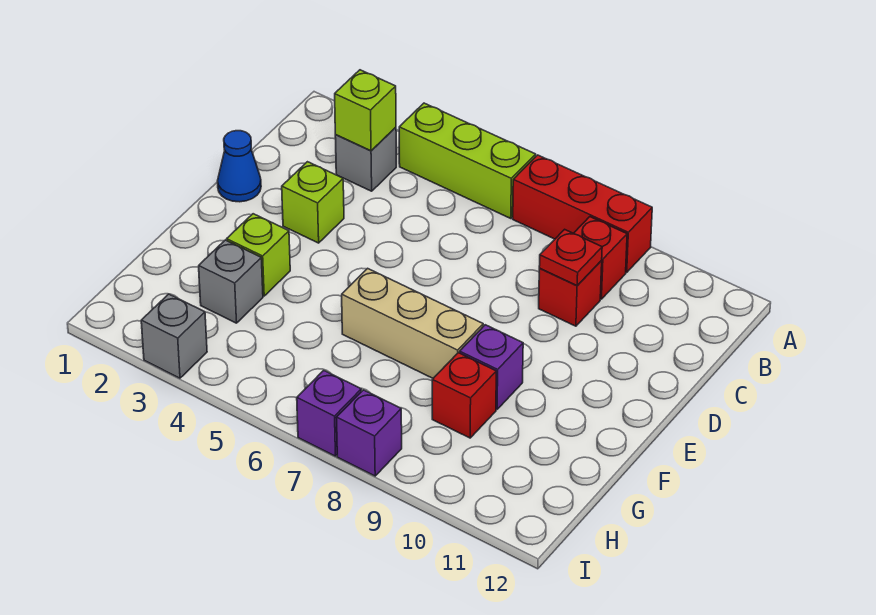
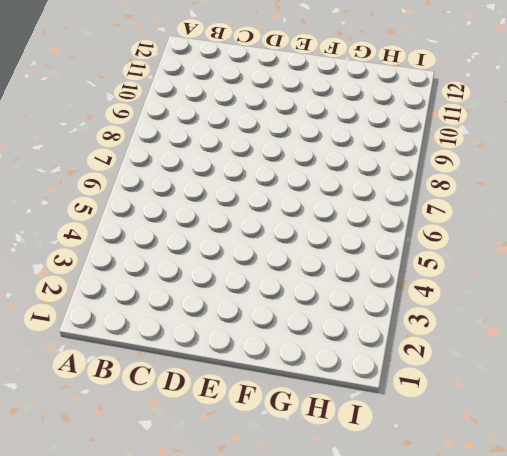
none -> lime brick A4:A6 level 1
none -> red brick A7:A9 level 1
none -> grey brick B3 level 1

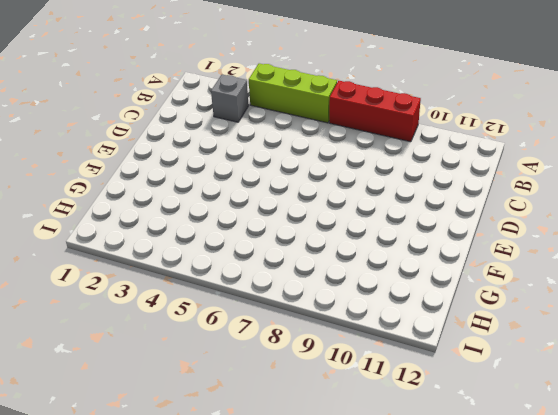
none -> red brick B9 level 1
none -> red brick C9 level 1
none -> blue cone D1 level 1

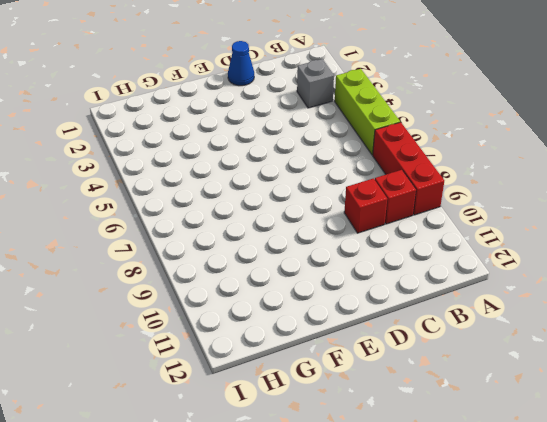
none -> lime brick D3 level 1
none -> lime brick F3 level 1
none -> tan brick F6:F8 level 1

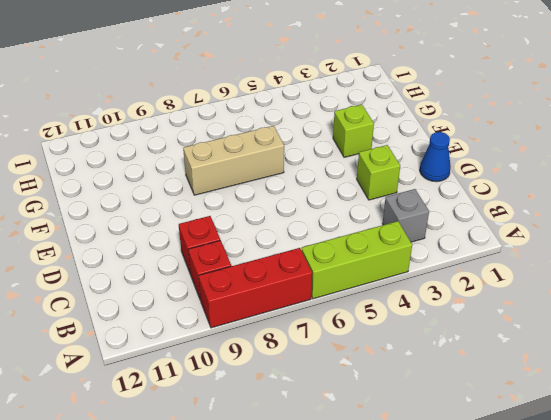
none -> purple brick F9 level 1
none -> grey brick G3 level 1
none -> red brick G9 level 1

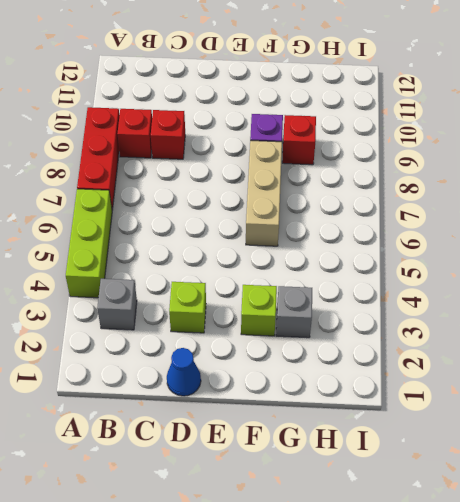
none -> grey brick I3 level 1
none -> purple brick I7 level 1
none -> purple brick I8 level 1

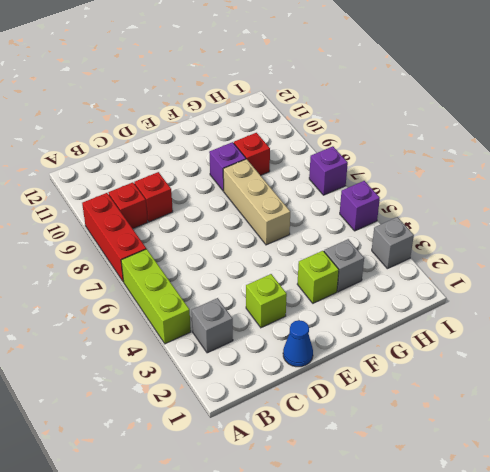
purple brick I5 level 1 -> purple brick I8 level 1
none -> lime brick B3 level 2
none -> red plate C9 level 2

